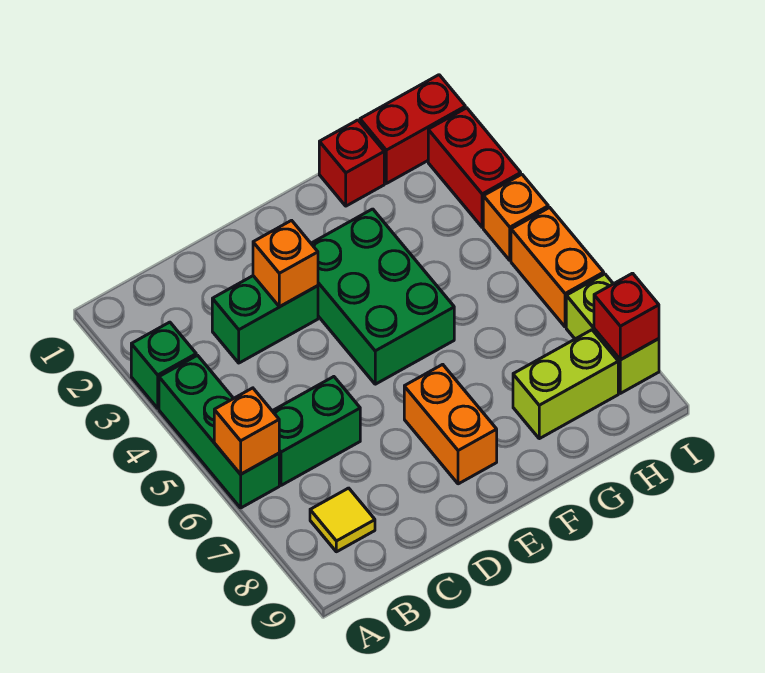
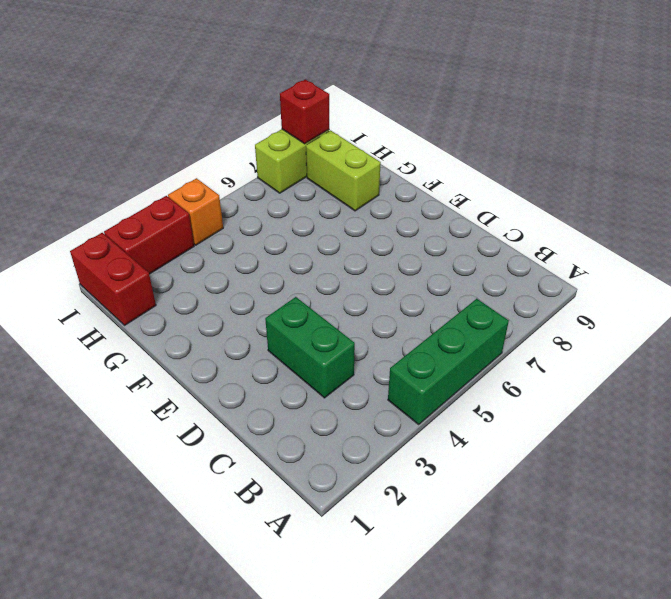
none -> green brick A3 level 1
none -> green brick B6:C6 level 1
none -> yellow tile B8 level 1

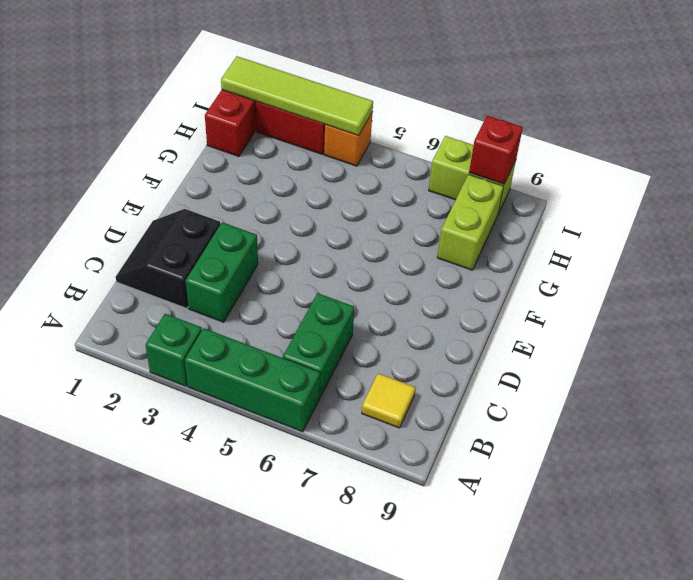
black slope C1:D2 level 1 top 2 -> none
lime tile I1:I4 level 2 -> none
none -> green brick E3:F5 level 1
none -> orange brick E7:E8 level 1
none -> red brick G1 level 1

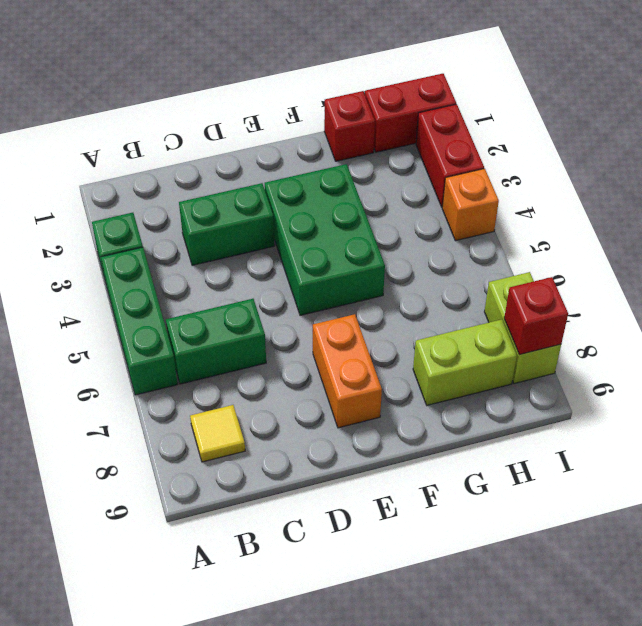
none -> orange brick I5:I6 level 1
none -> orange brick A6 level 2
none -> orange brick D3 level 2

